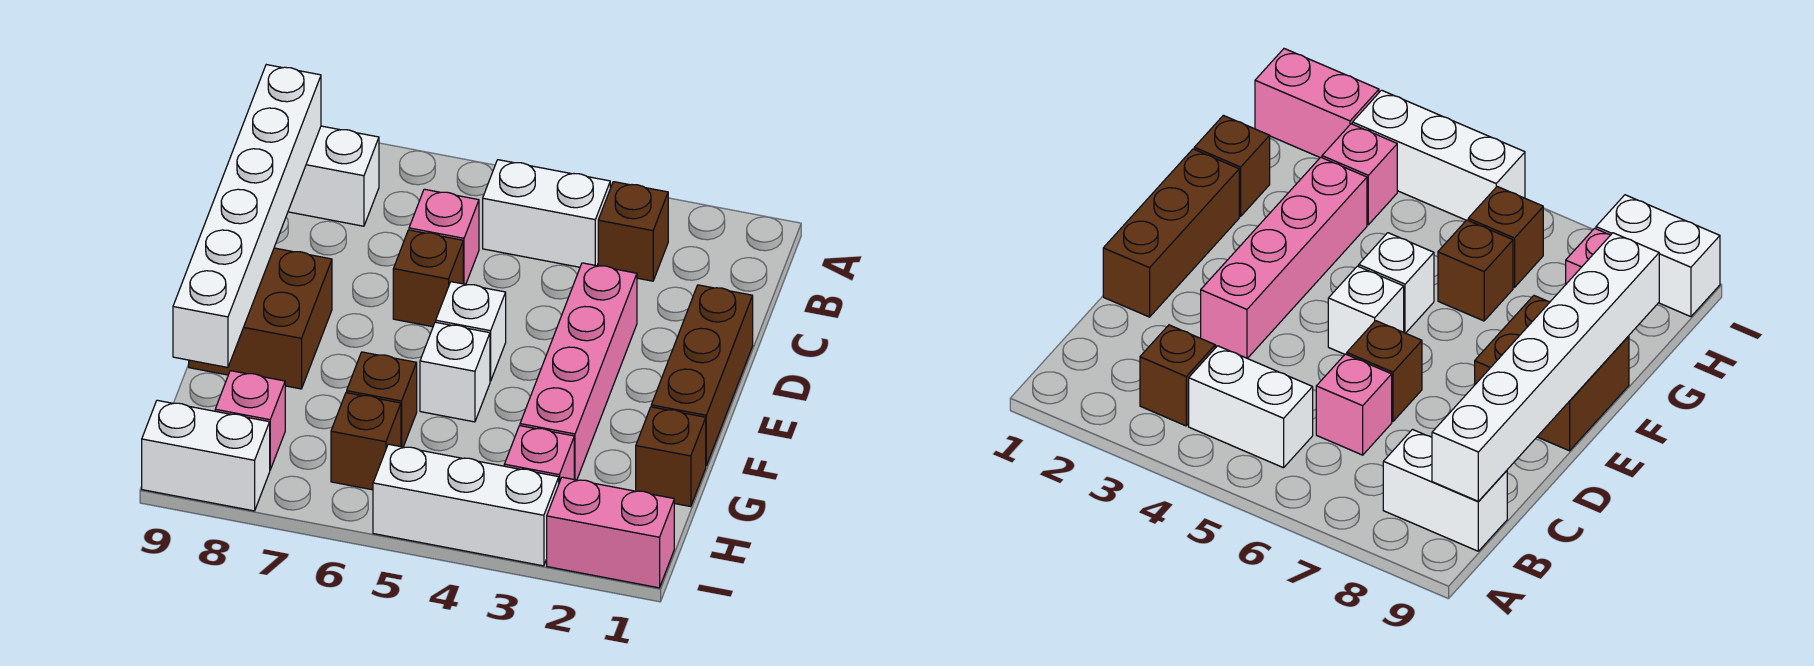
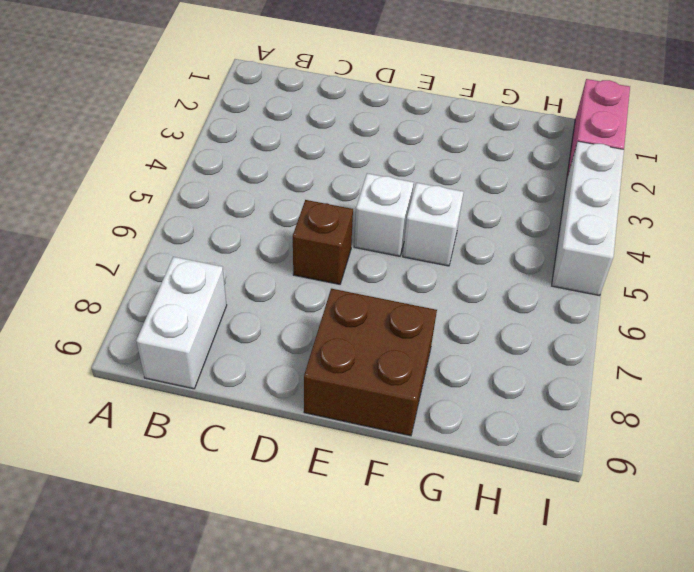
none -> brown brick B3 level 1
none -> white brick B4:B5 level 1
none -> pink brick C6 level 1

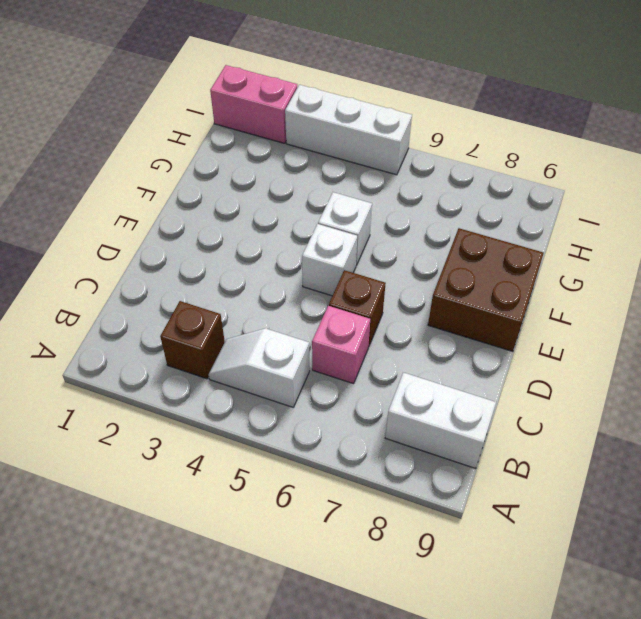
white slope B4:B5 level 1 top 5 -> white brick B4:B5 level 1
none -> brown brick D1:F1 level 1
none -> pink brick D3:G3 level 1
none -> brown brick G1 level 1

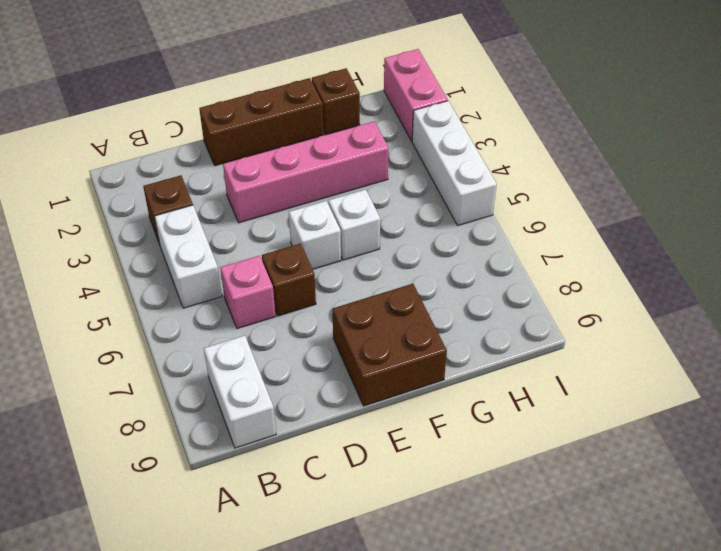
none -> brown brick G6 level 1
none -> pink brick H3 level 1
none -> brown brick H6 level 1

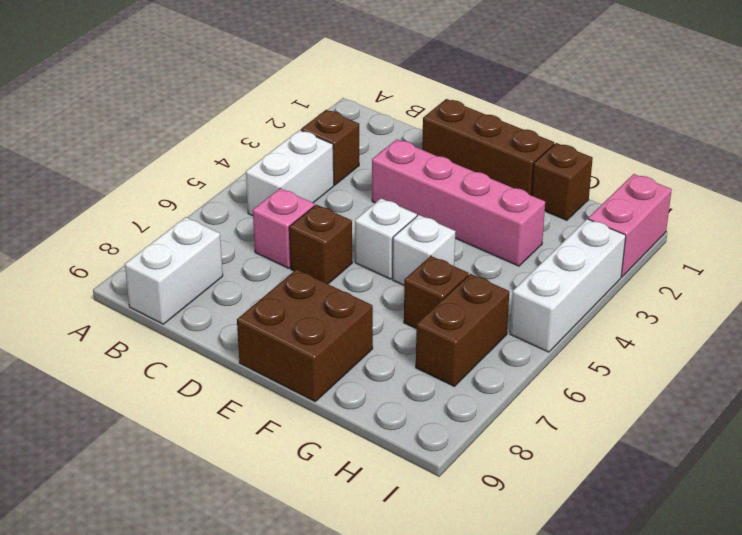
brown brick H6:H7 level 1 -> brown brick H6 level 1
none -> pink brick H3 level 1
none -> pink brick H8 level 1
none -> white brick I8:I9 level 1

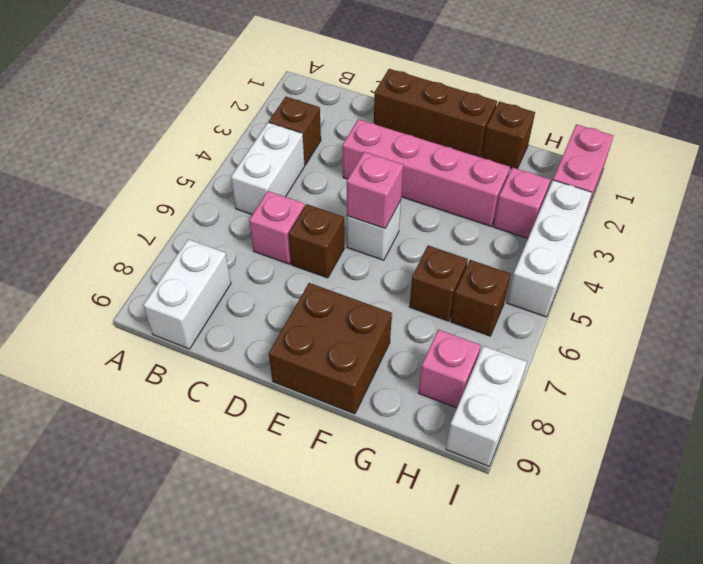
pink brick E5 level 2 -> none
none -> white brick F5 level 1
none -> white brick B9:G9 level 2

